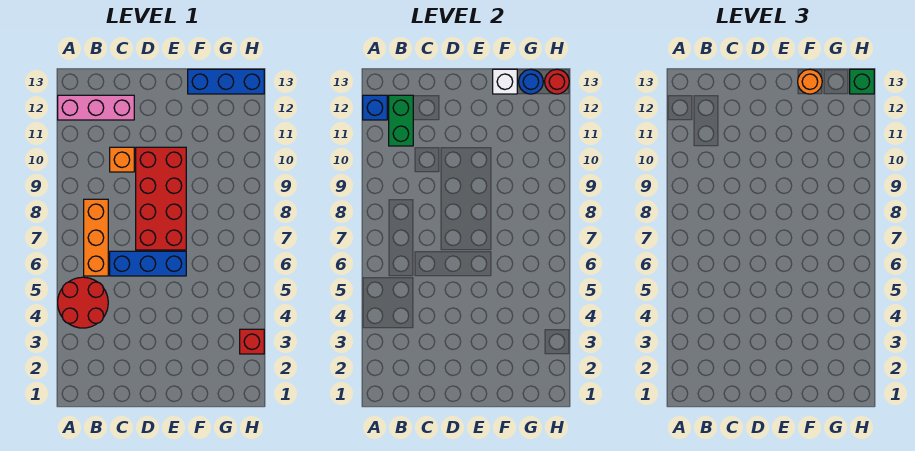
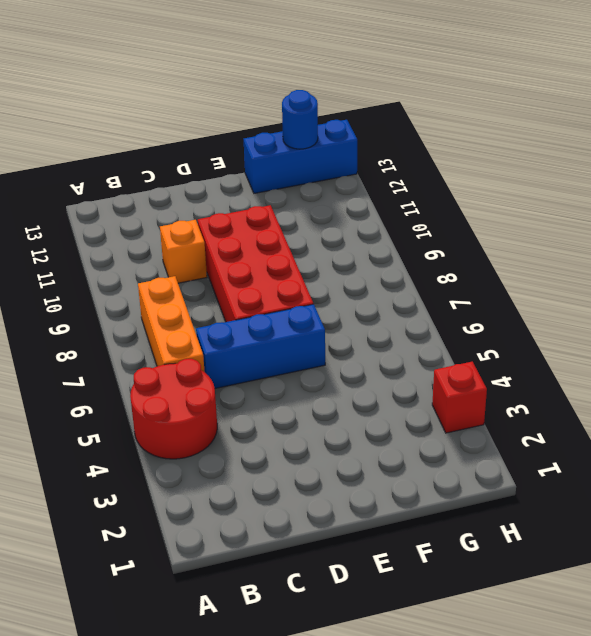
none -> pink brick A12:C12 level 1
none -> blue brick A12 level 2
none -> green brick B11:B12 level 2

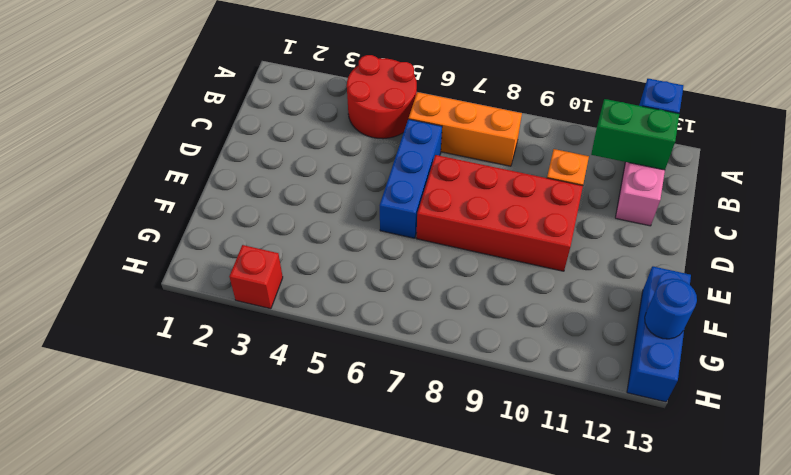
none -> white brick F13 level 2
none -> red round brick H13 level 2
none -> orange round brick F13 level 3

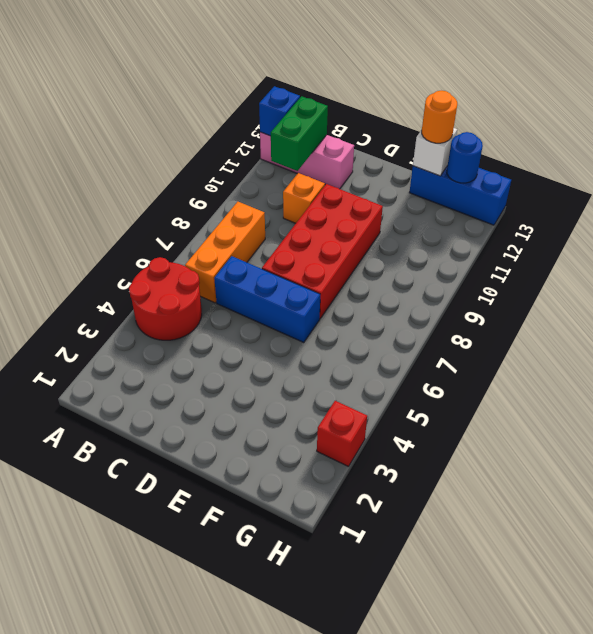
none -> red round brick H13 level 2
none -> green brick H13 level 3

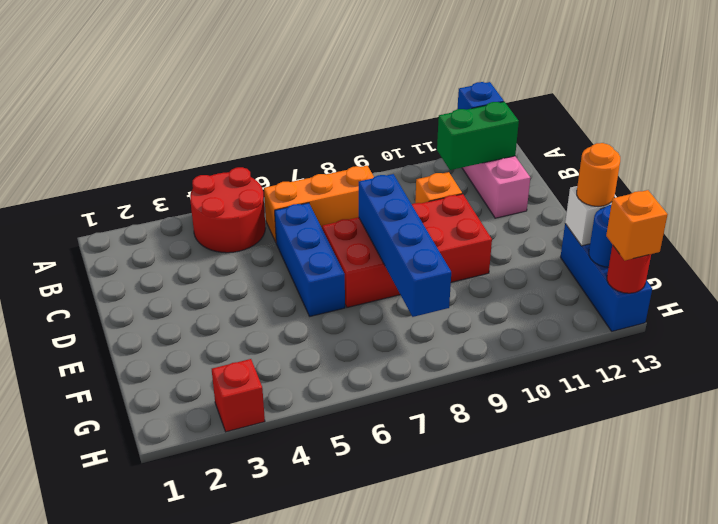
blue brick D8:G8 level 2 -> none
orange brick H13 level 3 -> green brick H13 level 3

